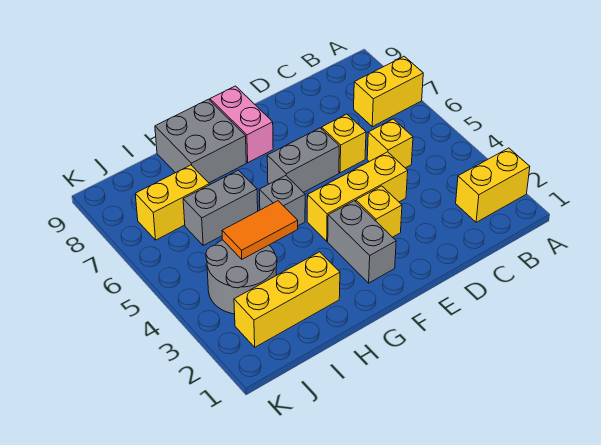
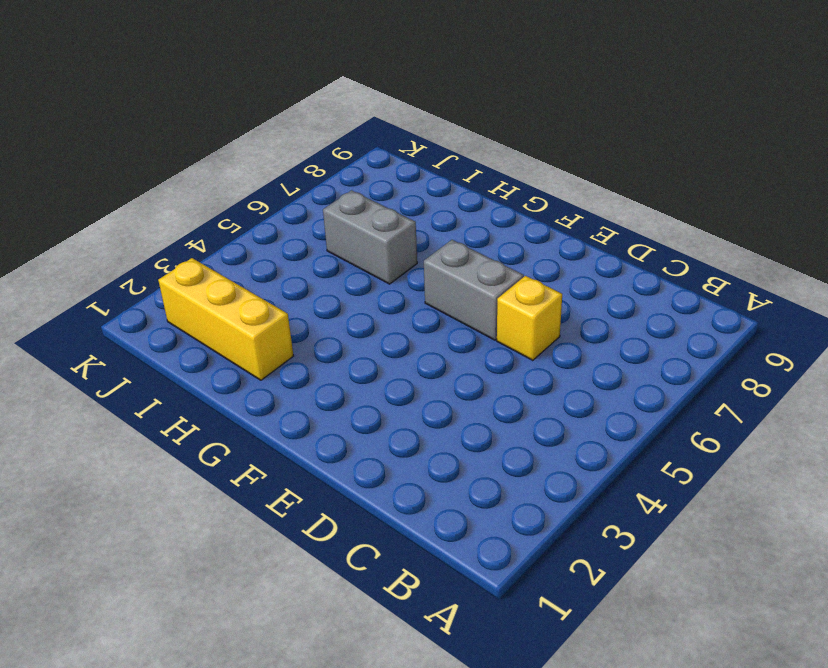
none -> yellow brick A2:B2 level 1
none -> yellow brick A7:B7 level 1
none -> yellow brick C5 level 1

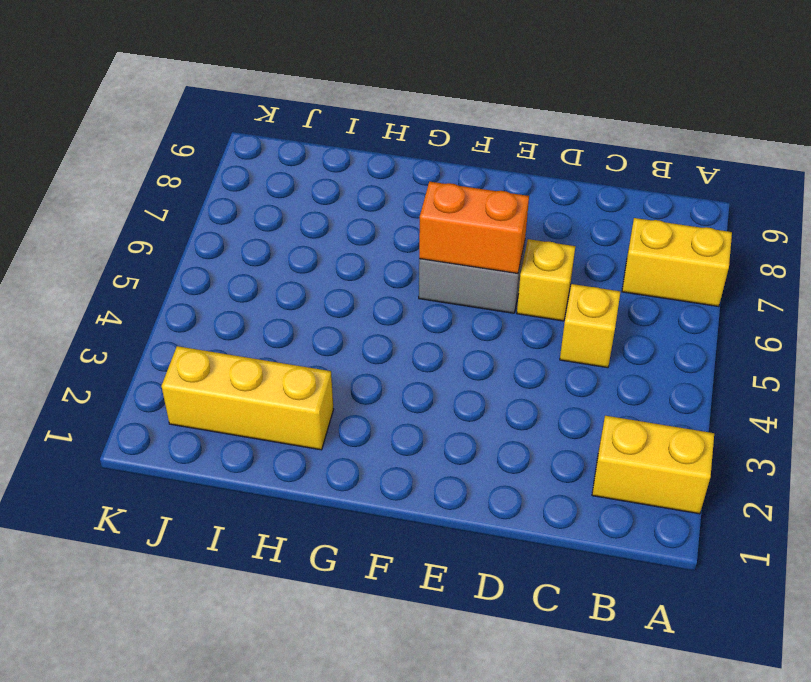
orange brick E6:F6 level 2 -> none
none -> yellow brick D4:F4 level 1
none -> yellow brick E3 level 1
none -> grey brick F2:F3 level 1

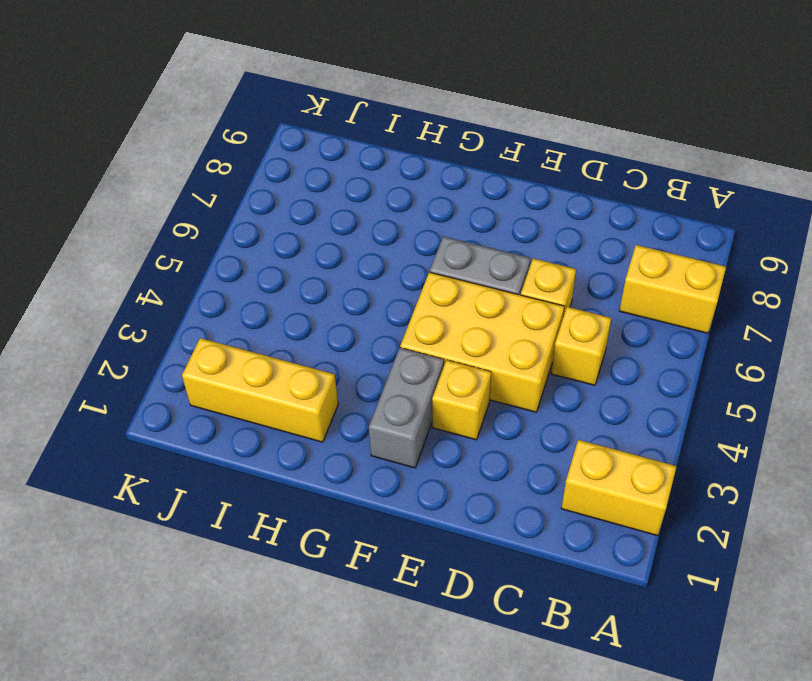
yellow brick D4:F5 level 1 -> yellow brick D4:F4 level 1
none -> pink brick F8:F9 level 1
none -> grey brick G5 level 1
none -> grey brick G8:H9 level 1

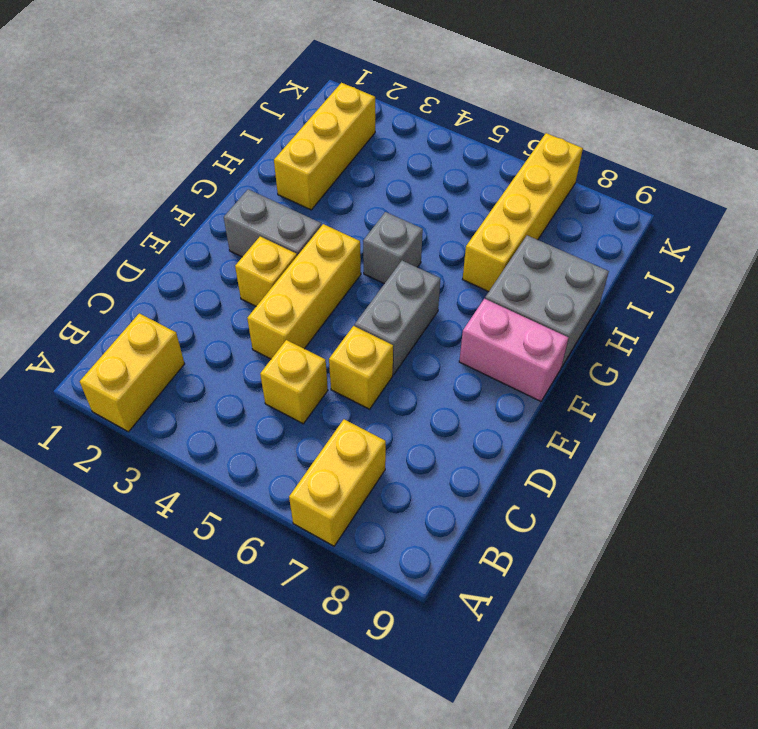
yellow brick H7:K7 level 1 -> yellow brick I7:J7 level 1
none -> grey brick H6:I6 level 1
none -> grey round brick I3:J4 level 1
none -> orange tile H4:I4 level 2

